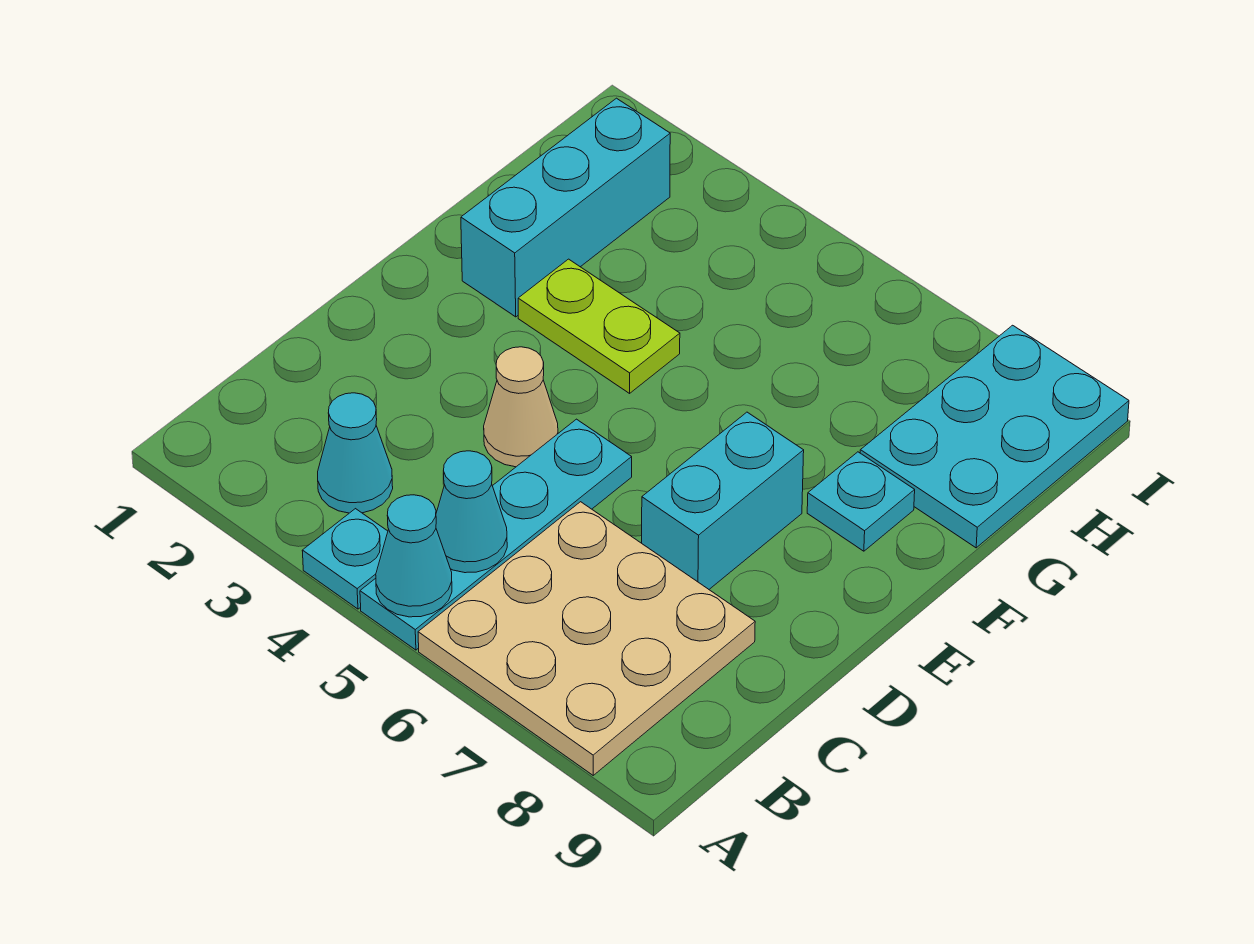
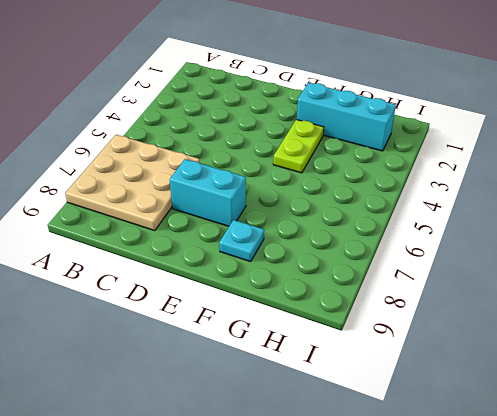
none -> cyan plate A4 level 1
none -> cyan plate A5:D5 level 1
none -> cyan cone B3 level 1

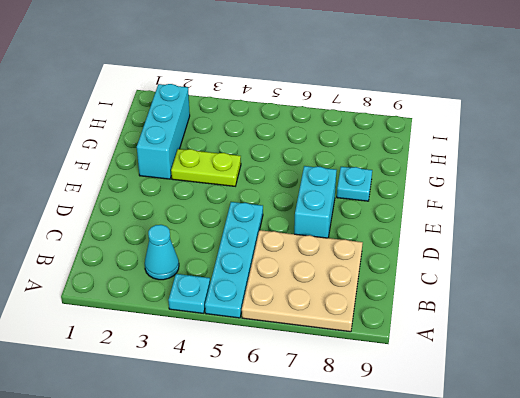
none -> tan cone D4 level 1
none -> cyan plate G8:I9 level 1
none -> cyan cone A5 level 2

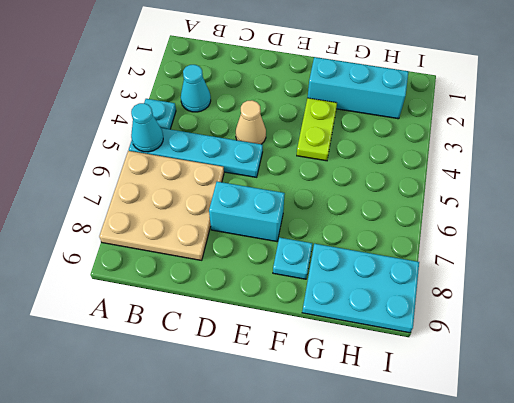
none -> cyan cone B5 level 2

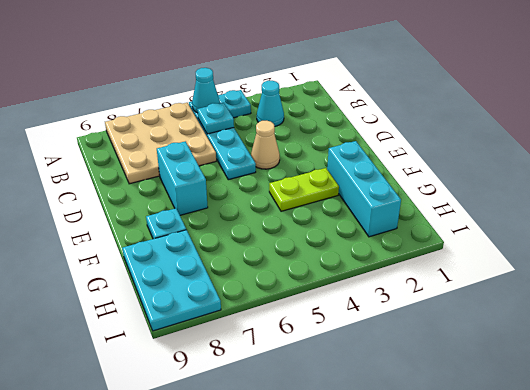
cyan plate B5 level 2 -> cyan cone B5 level 2

